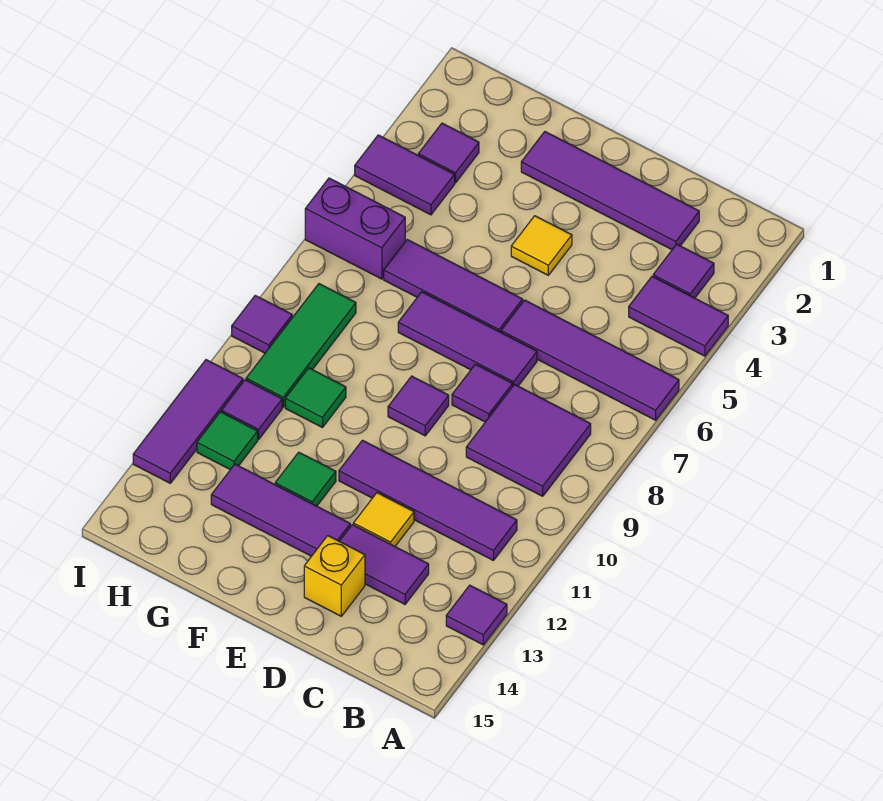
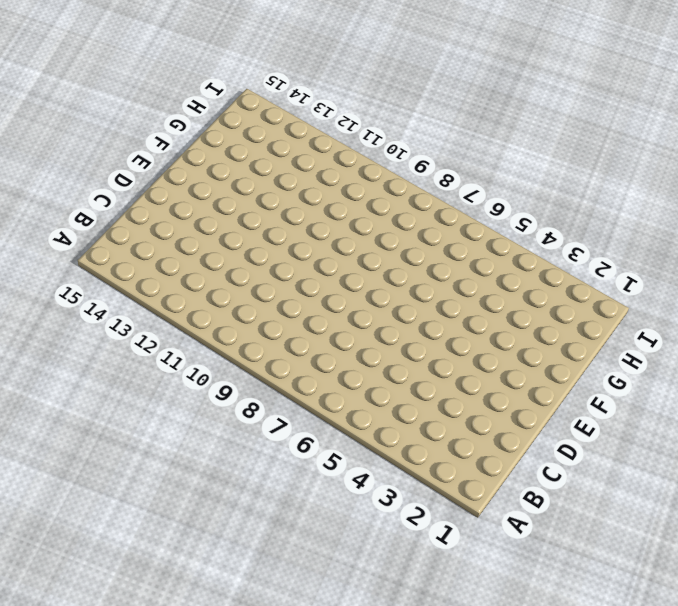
none -> purple tile A4:B4 level 1
none -> purple tile A6:D6 level 1
none -> purple tile A13 level 1

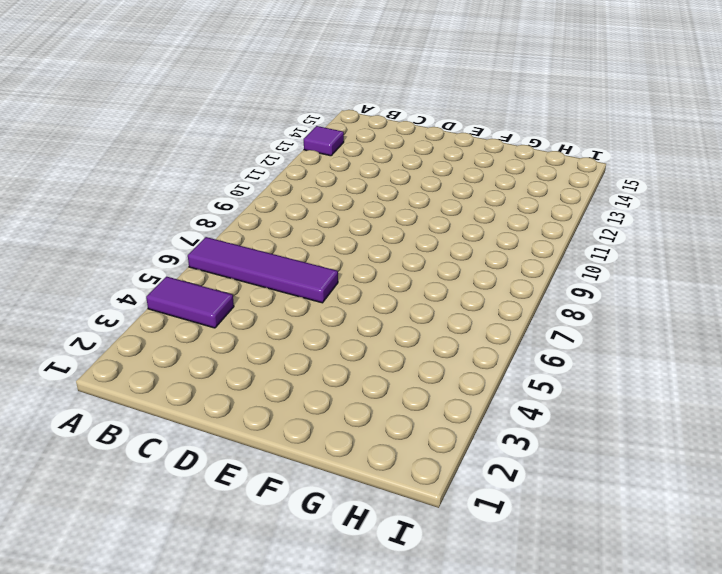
none -> purple tile B3 level 1
none -> purple tile B8:C9 level 1
none -> purple tile B11:E11 level 1

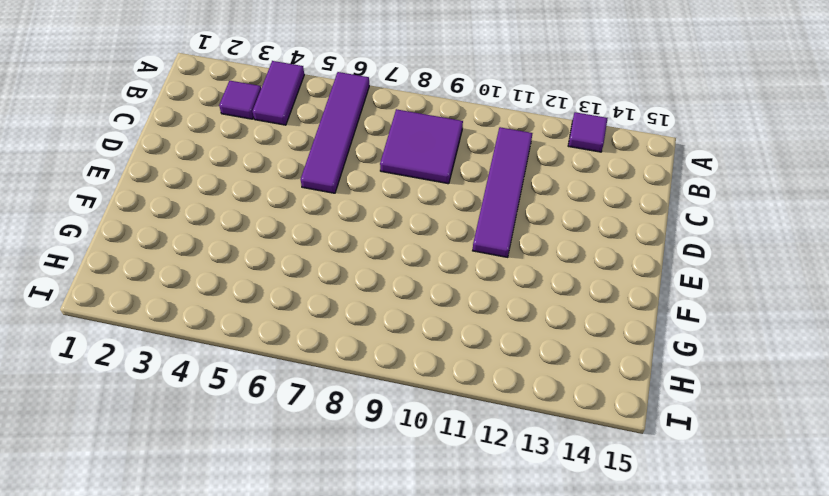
none -> purple tile C2:F2 level 1
none -> purple tile C13:D13 level 1
none -> purple tile D7:F7 level 1

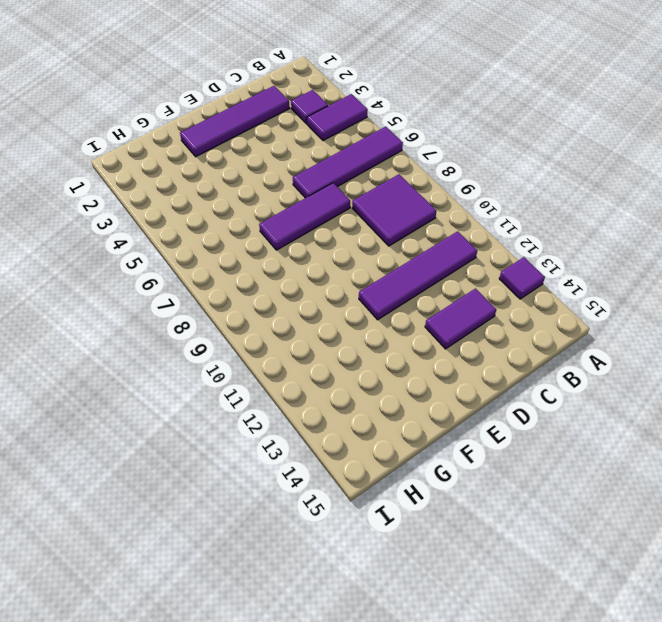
none -> purple tile D8 level 1
none -> yellow tile D12 level 1
none -> yellow brick D14 level 1

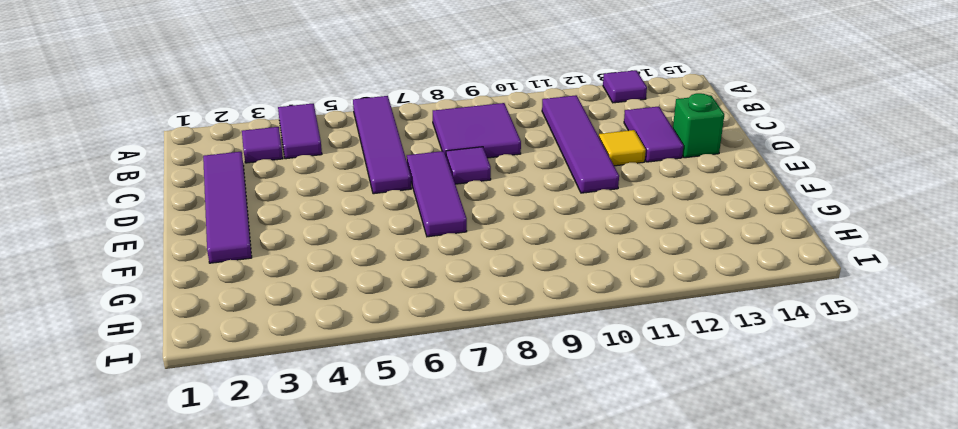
green brick D14 level 1 -> yellow brick D14 level 1
none -> yellow tile E4 level 1
none -> purple tile E6:G6 level 1
none -> purple tile E9 level 1

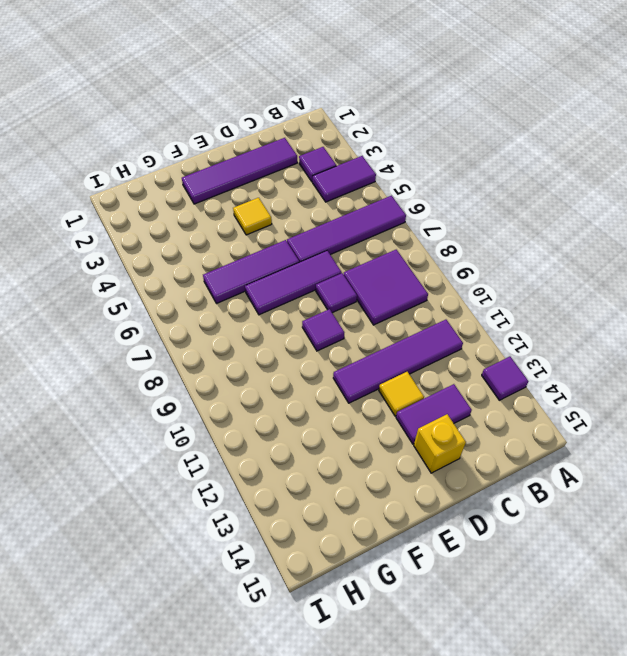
none -> purple tile E13:G13 level 1
none -> green tile F12 level 1
none -> green tile G10 level 1

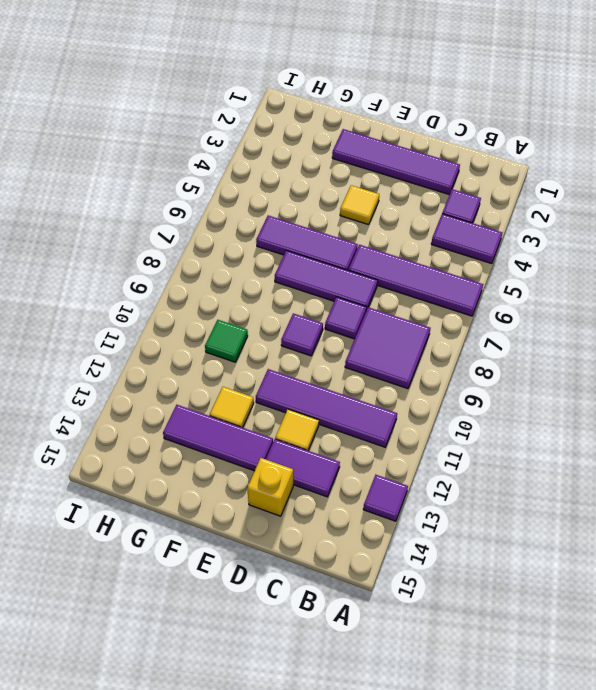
yellow tile F12 level 1 -> green tile F12 level 1
none -> purple tile H3 level 1
none -> purple tile H4:I4 level 1
none -> purple brick H6:I6 level 1

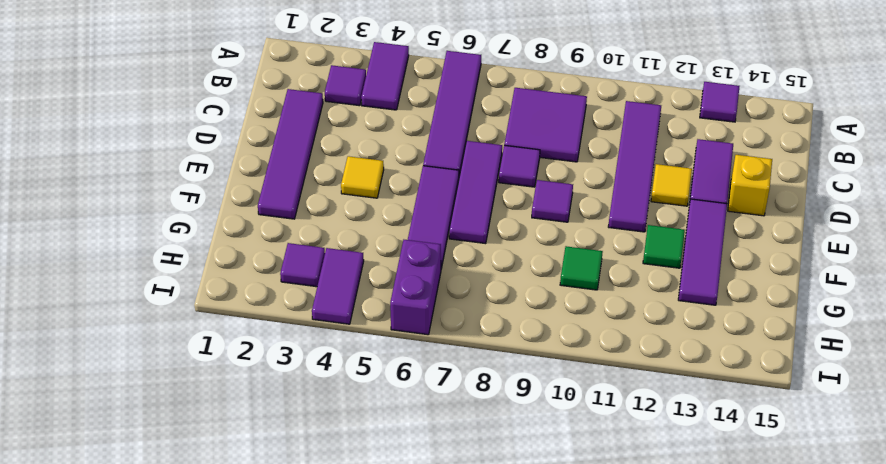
none -> green tile H8:H10 level 1
none -> purple tile H11 level 1
none -> green tile H12 level 1

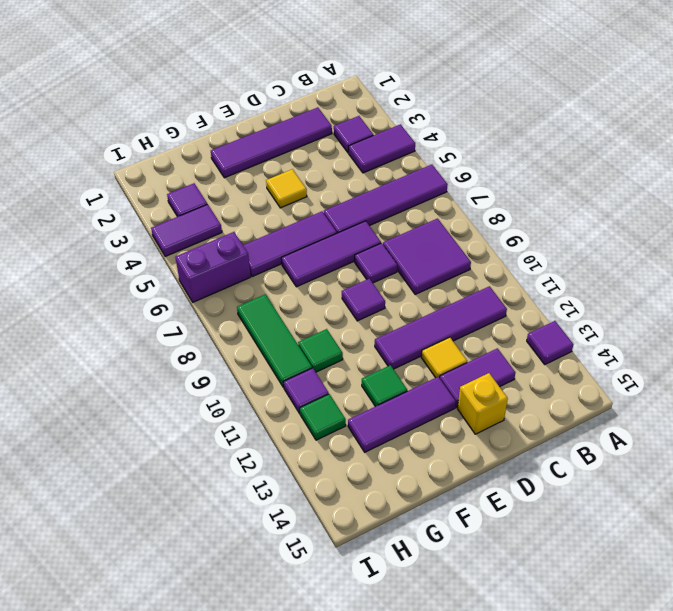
none -> purple tile I9 level 1
none -> purple tile I11:I13 level 1

